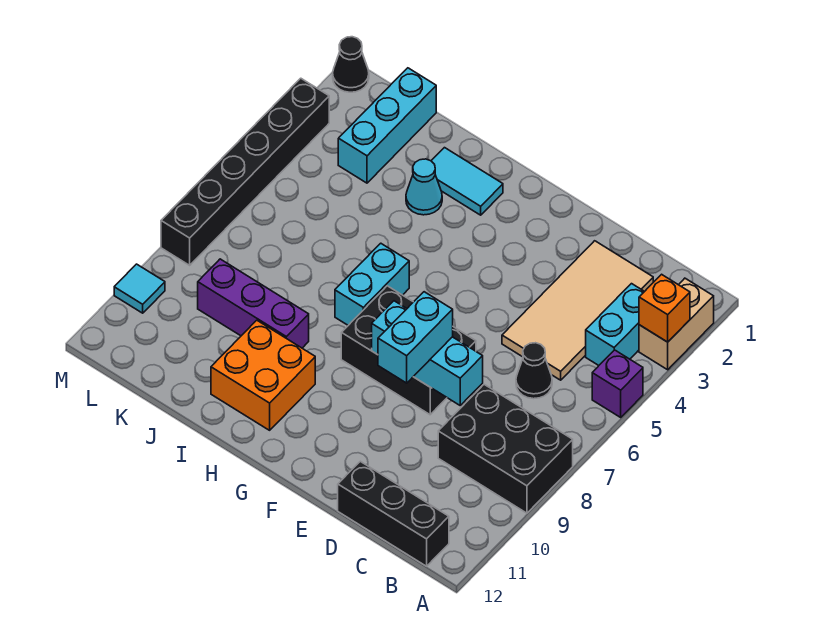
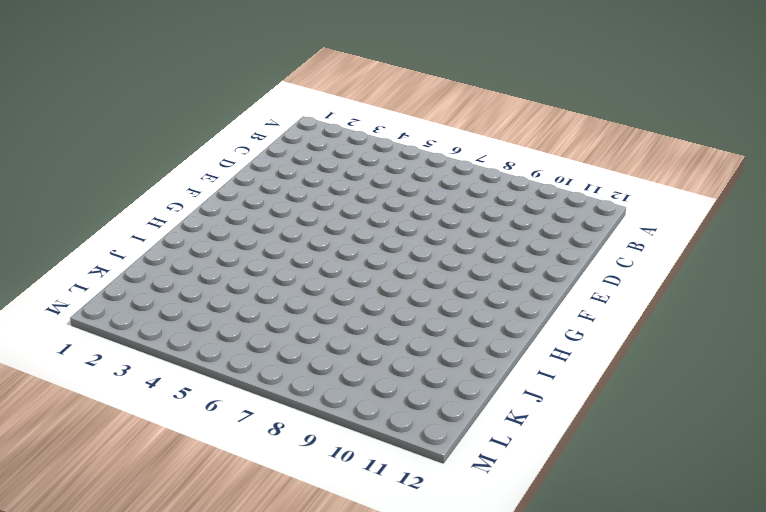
none -> tan brick A2:A3 level 1
none -> purple brick A5 level 1
none -> black brick A8:C9 level 1

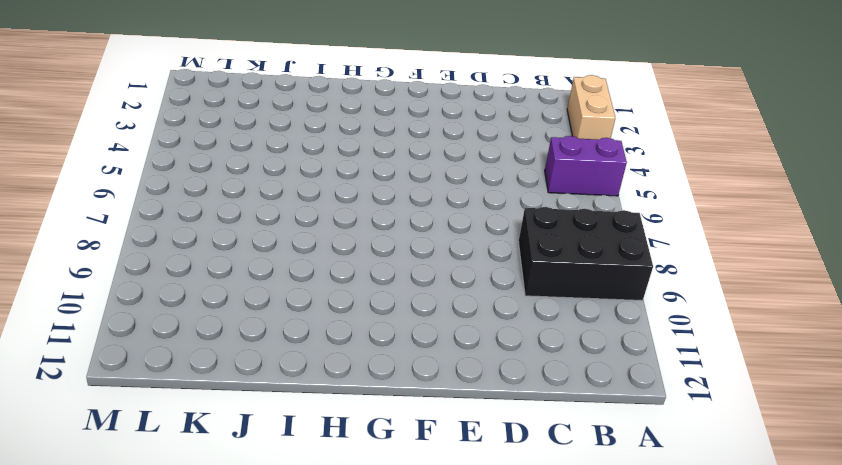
purple brick A5:B5 level 1 -> purple brick A5 level 1
none -> cyan brick B3:B4 level 1
none -> black brick B12:D12 level 1
none -> tan tile C2:D5 level 1

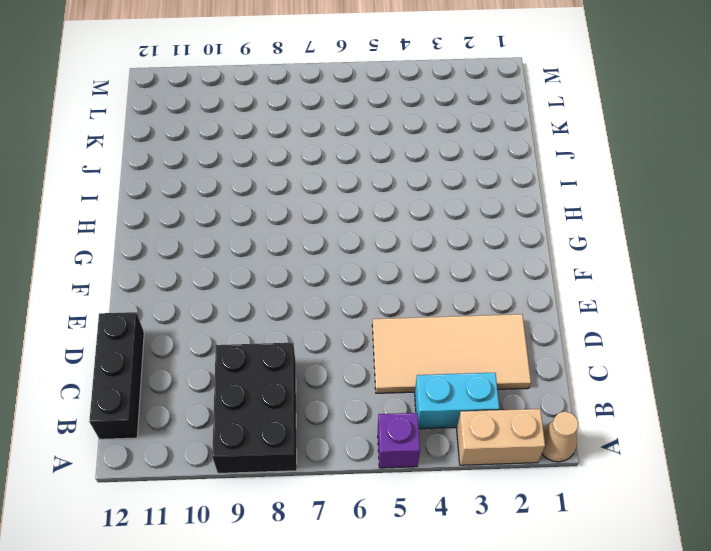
tan cone A1 level 1 -> none
none -> black cone C6 level 1
none -> black brick E7:G8 level 1
none -> cyan tile H2:I2 level 1

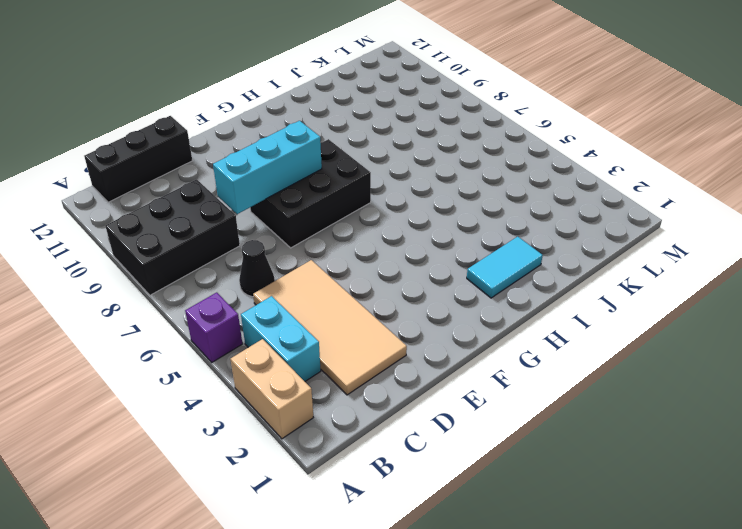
none -> cyan brick H6:H7 level 1
none -> orange brick H10:I11 level 1
none -> cyan cone I3 level 1

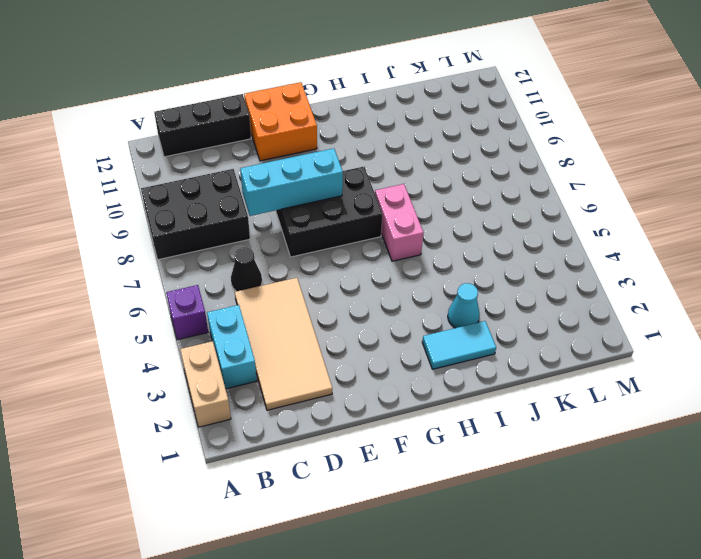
orange brick E11:F12 level 1 -> orange brick H10:I11 level 1
pink brick H6:H7 level 1 -> cyan brick H6:H7 level 1
none -> purple brick I9:K9 level 1
none -> cyan brick K1:K3 level 1
none -> black cone M1 level 1

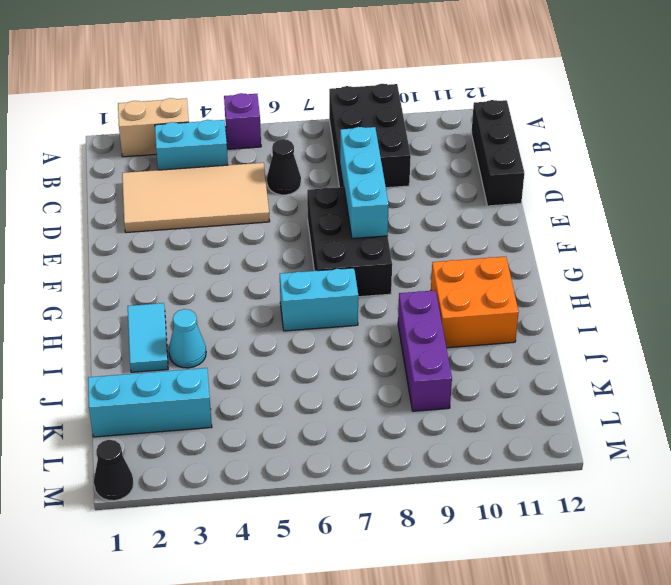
none -> black brick M3:M8 level 1
none -> cyan tile M10 level 1
none -> orange brick A3 level 2

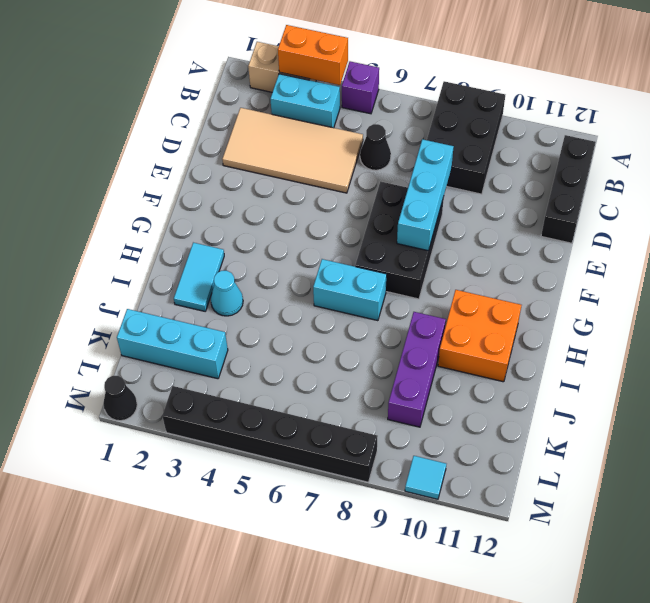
orange brick A3:A4 level 2 -> orange brick A3 level 2
none -> cyan brick E8:E9 level 3

